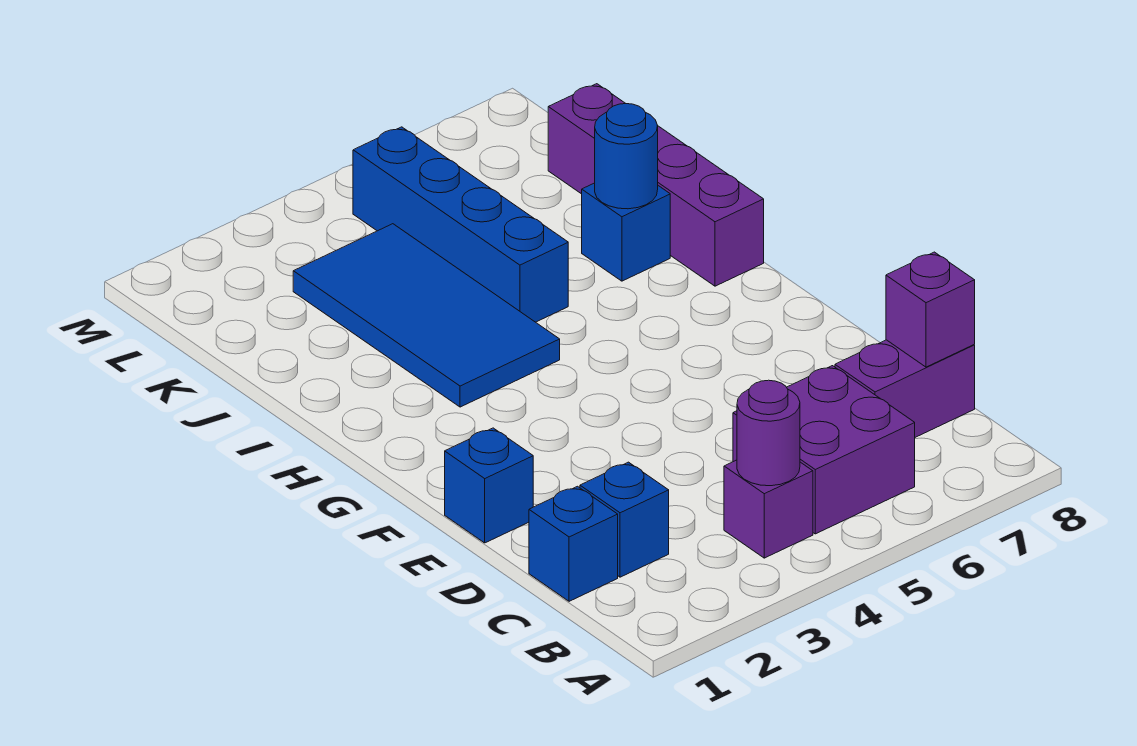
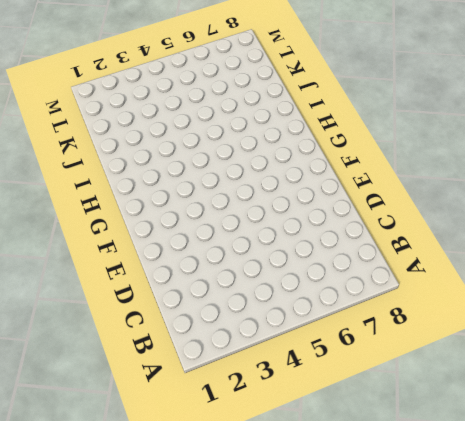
none -> purple brick B4 level 1
none -> purple brick B5:C6 level 1
none -> blue brick C1 level 1

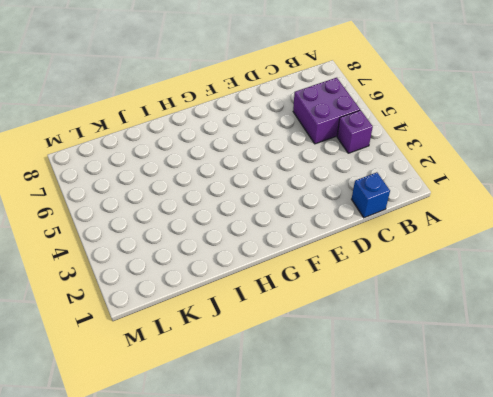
none -> blue brick C2 level 1
none -> purple brick C7:C8 level 1
none -> blue brick E1 level 1

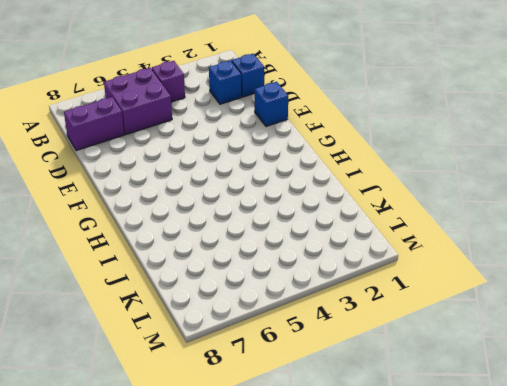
none -> blue tile H3:K4 level 1
none -> purple brick H8:K8 level 1
none -> blue brick I5:L5 level 1

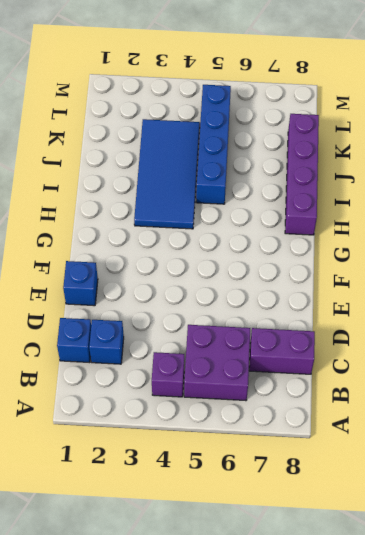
none -> blue brick I7 level 1
none -> purple round brick B4 level 2
none -> purple brick C8 level 2

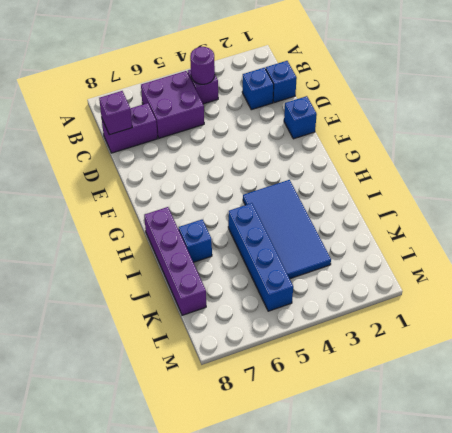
none -> blue round brick I7 level 2

